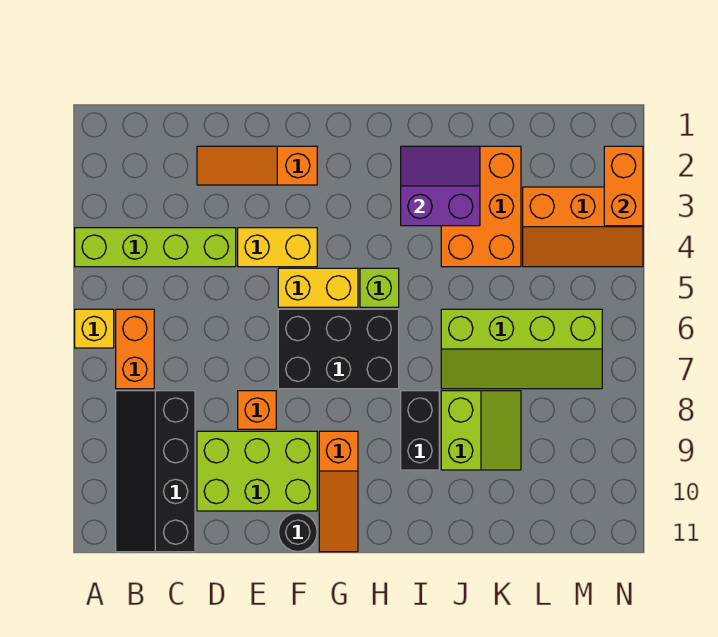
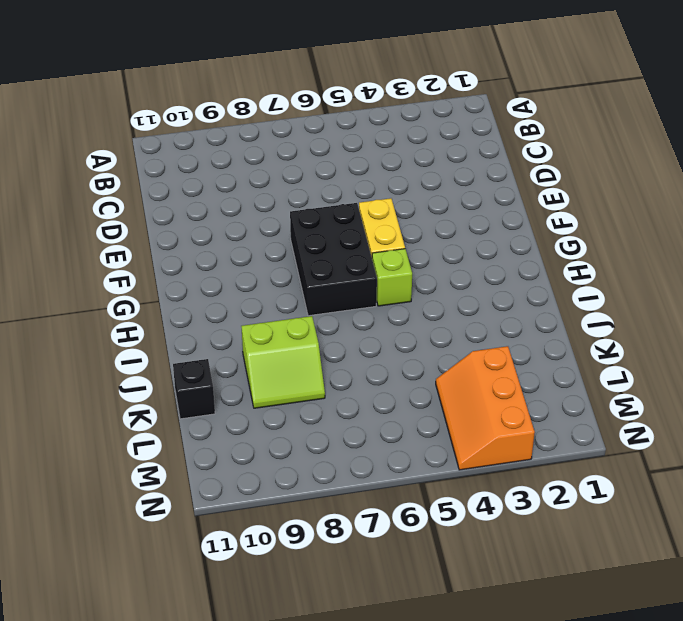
black brick K11 level 1 -> none
none -> lime brick A4:D4 level 1
none -> yellow brick A6 level 1
none -> orange brick B6:B7 level 1

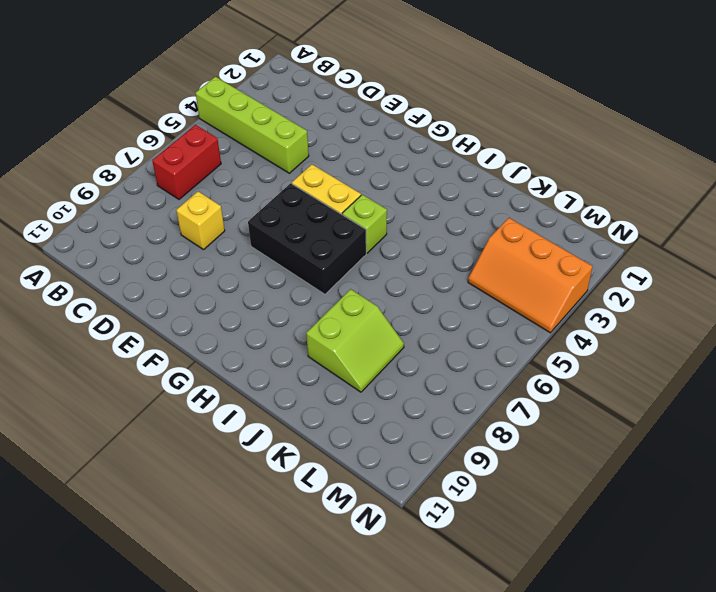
red brick B6:B7 level 1 -> orange brick B6:B7 level 1
yellow brick D8 level 1 -> yellow brick A6 level 1
none -> black slope B8:C11 level 1 top C
none -> orange slope D2:F2 level 1 top F
none -> lime brick D9:F10 level 1

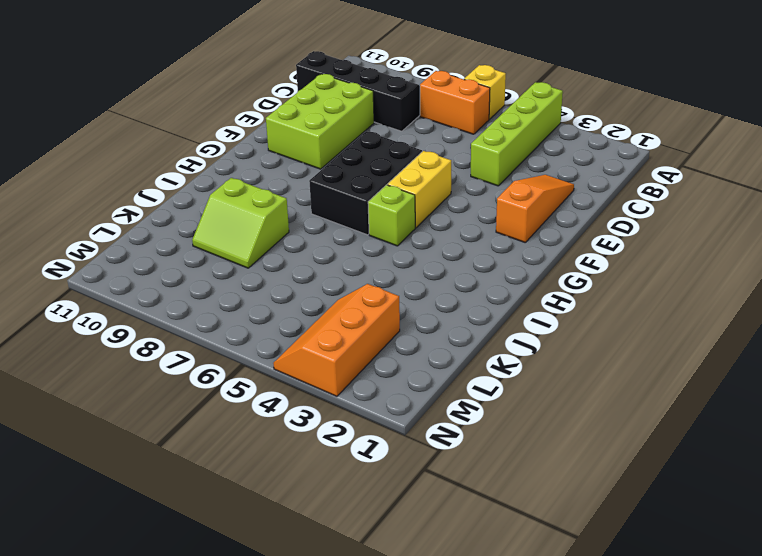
none -> yellow brick E4:F4 level 1
none -> orange brick E8 level 1
none -> black round brick F11 level 1

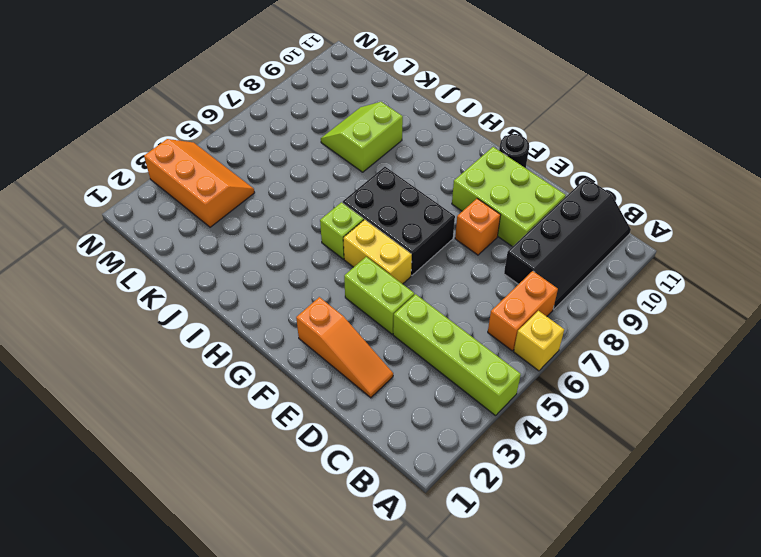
lime brick E4:F4 level 1 -> yellow brick E4:F4 level 1
none -> orange slope G9:G11 level 1 top 9
none -> black brick I8:I9 level 1
none -> orange brick J2:K4 level 1

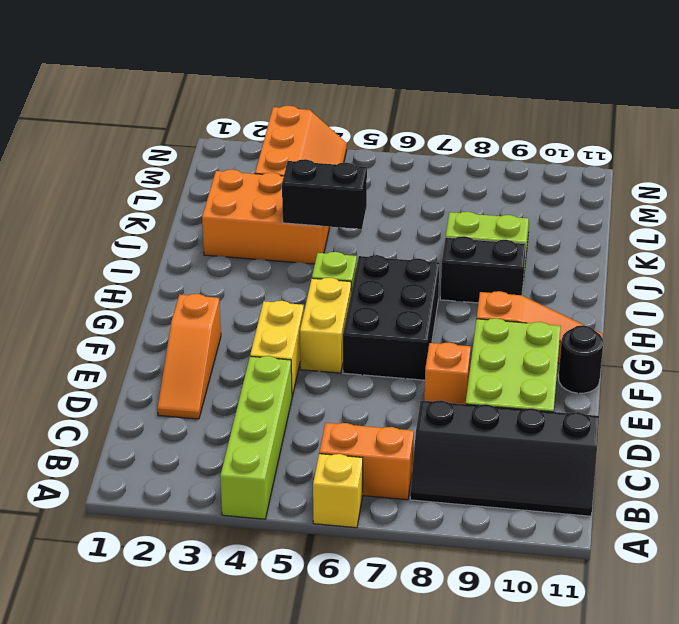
black brick J4:J5 level 2 -> none
none -> lime slope J6:M7 level 1 top 6
none -> purple slope I2:J3 level 2 top 3
none -> orange brick N2:N3 level 2

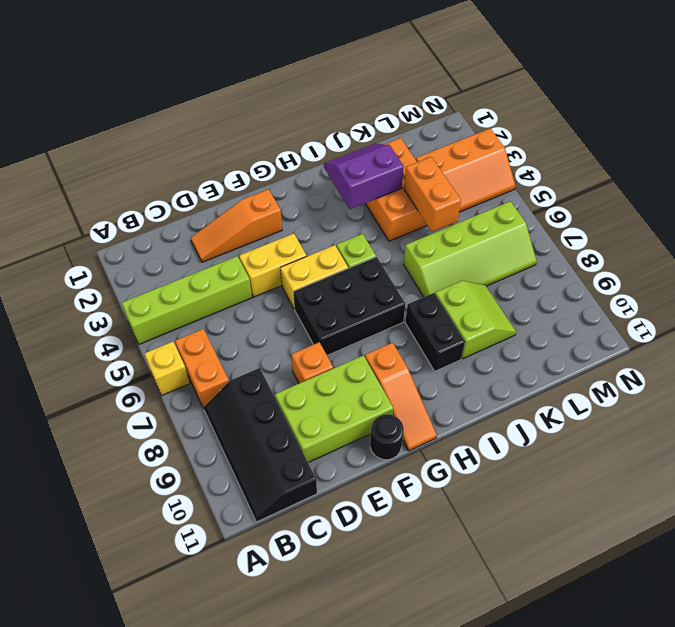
orange brick K4:K5 level 2 -> orange brick N2:N3 level 2

